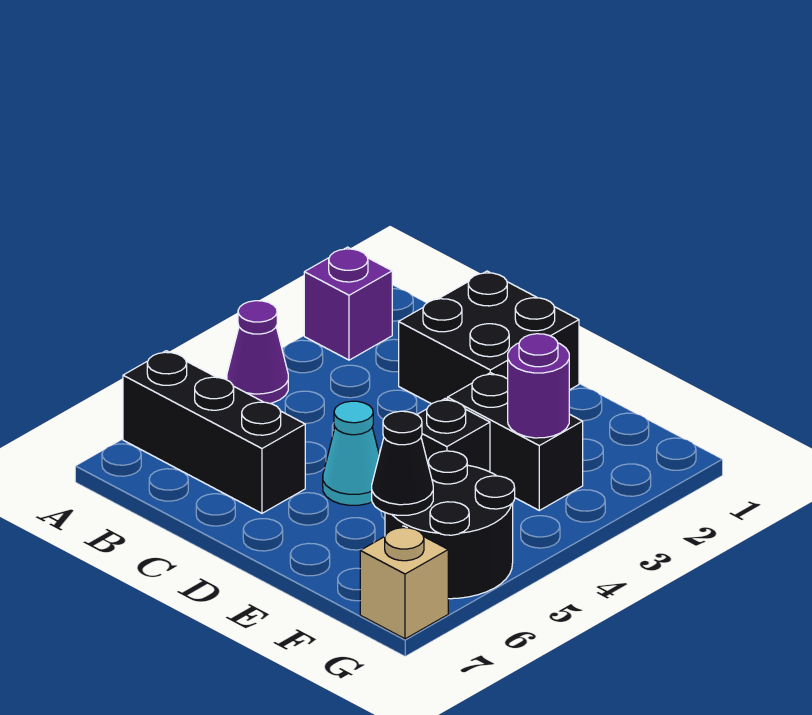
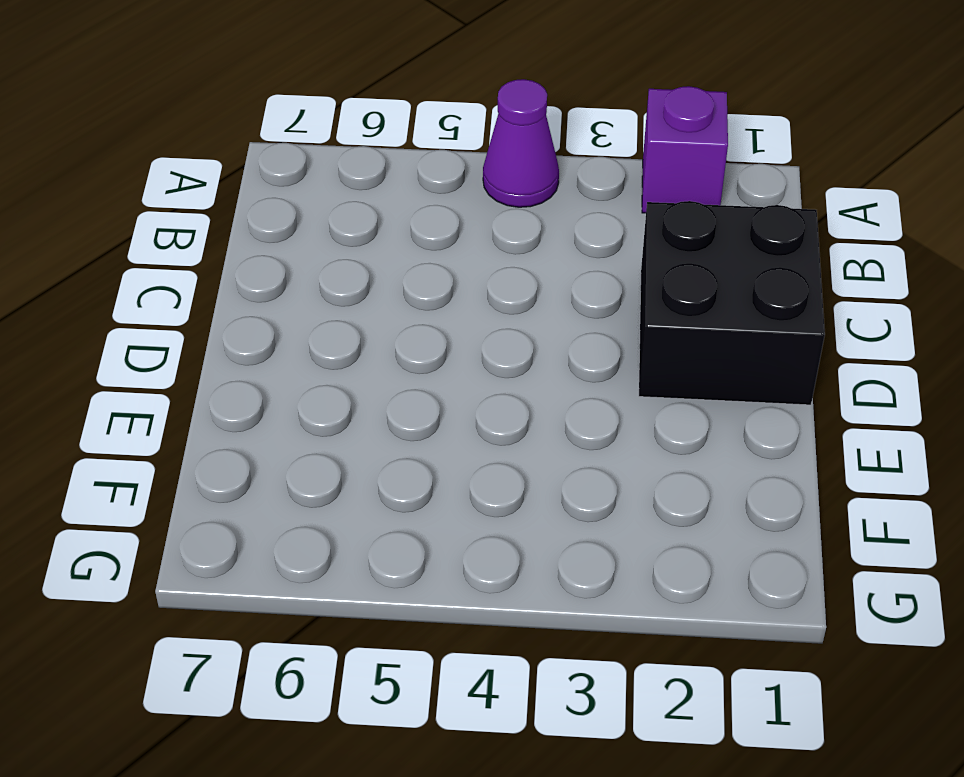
none -> black brick A6:C6 level 1
none -> cyan cone D5 level 1

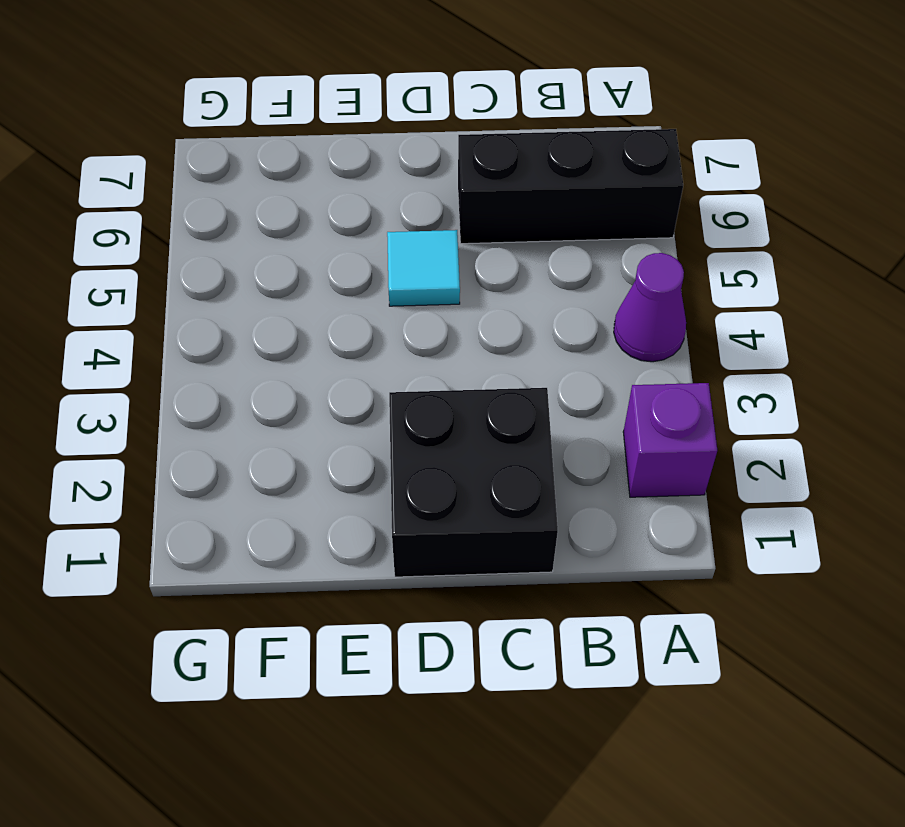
cyan tile D5 level 1 -> cyan cone D5 level 1
none -> black brick E3:F3 level 1
none -> black brick E4 level 1

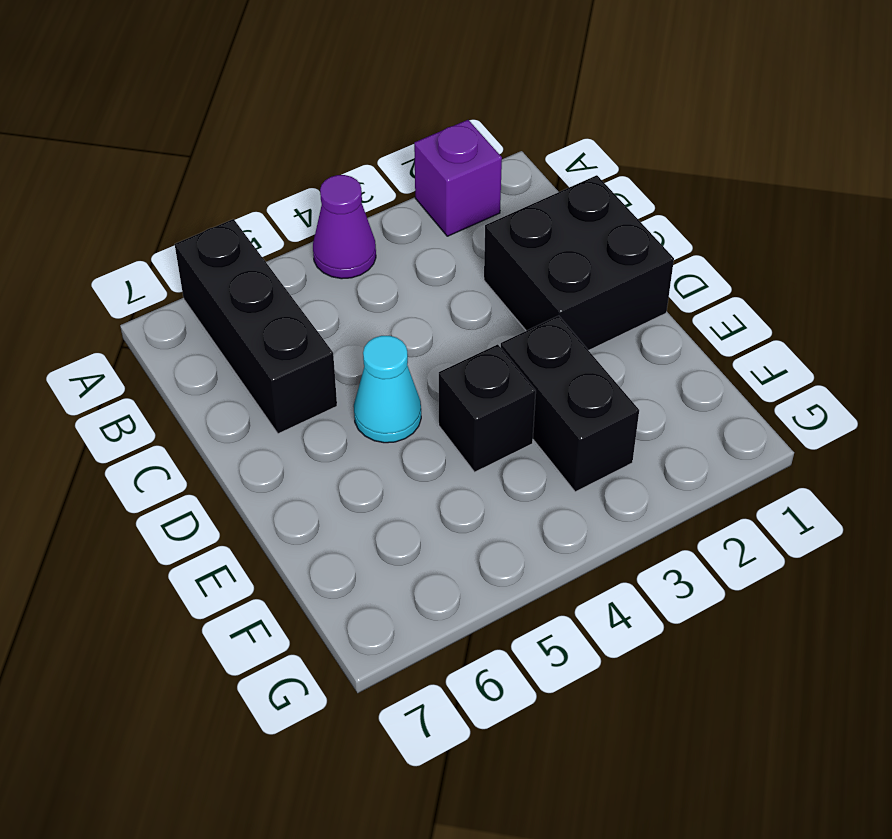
none -> black round brick F5:G6 level 1
none -> tan brick G7 level 1

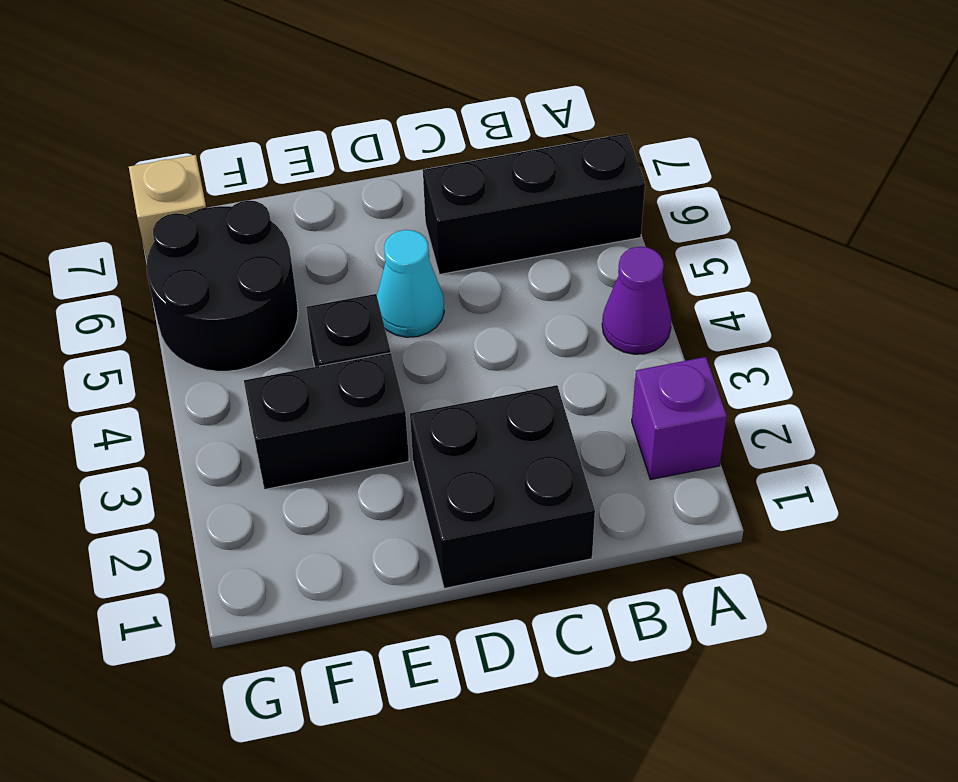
none -> purple round brick F3 level 2
none -> black cone F6 level 2

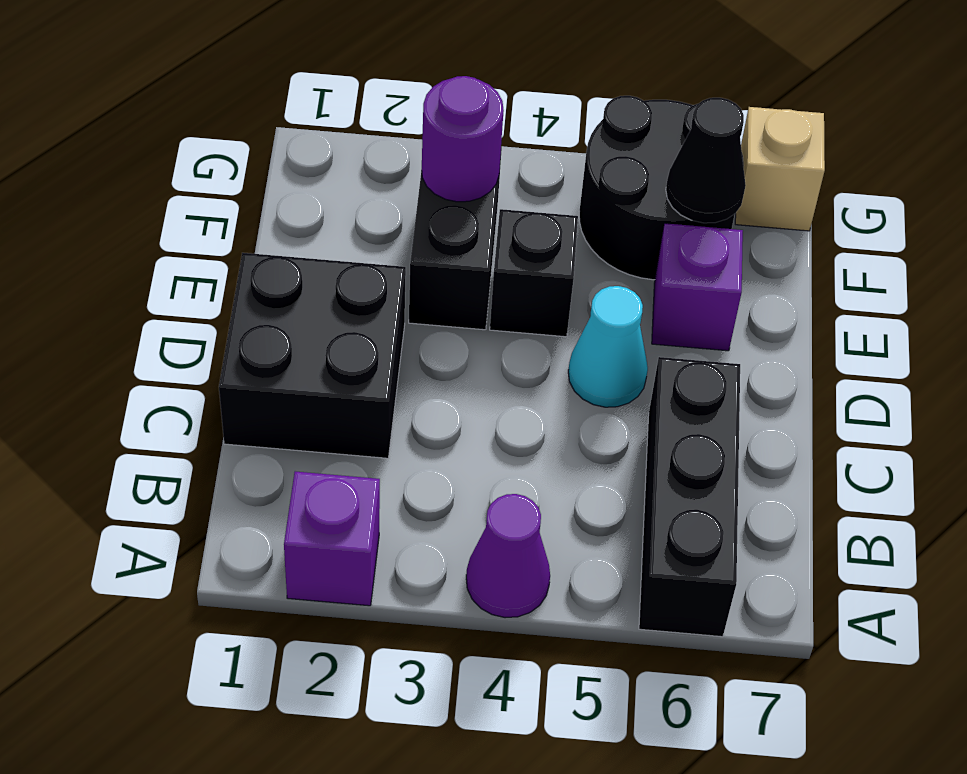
purple brick E6 level 1 -> none

